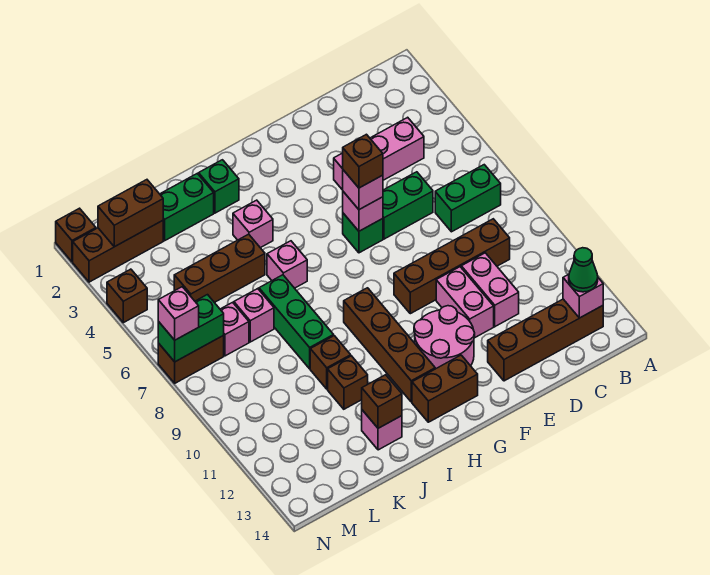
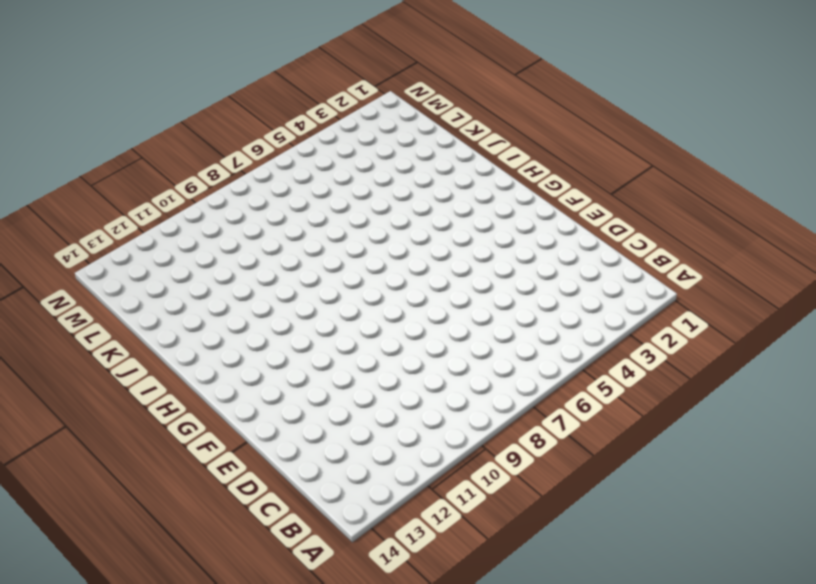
none -> green brick B7:C7 level 1
none -> brown brick B13:E13 level 1
none -> pink brick C4:E4 level 1
none -> brown brick C9:F9 level 1

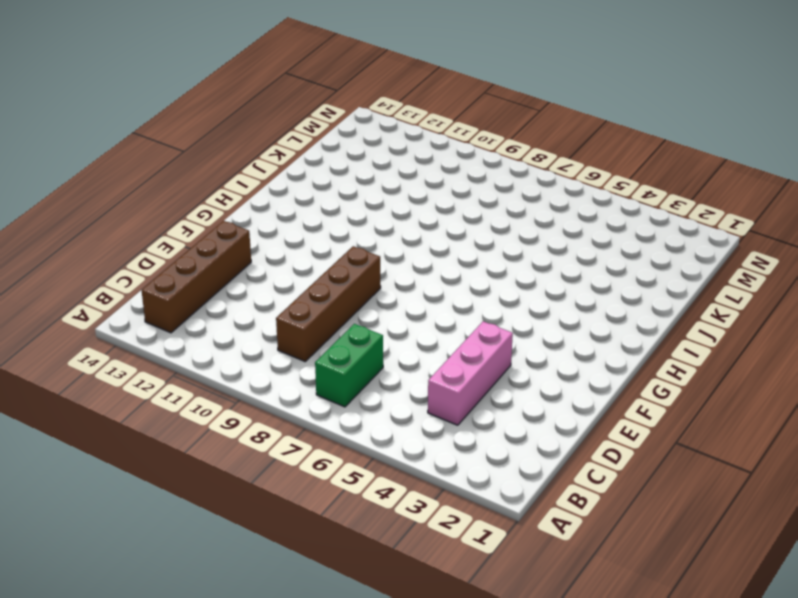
none -> green brick D6:E6 level 1
none -> pink brick D10:D11 level 1
none -> pink brick E10:E11 level 1
none -> green brick F6 level 1

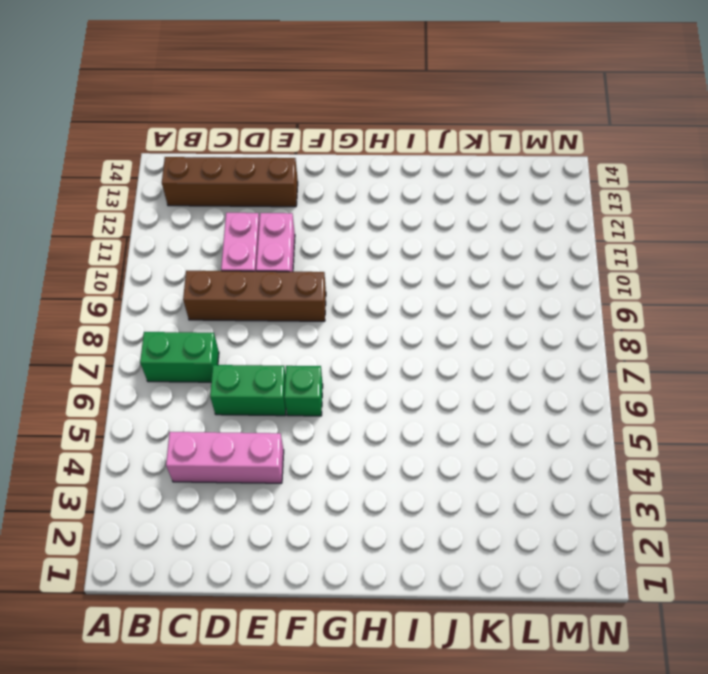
none -> pink round brick F11:G12 level 1
none -> brown brick G13:H13 level 1
none -> brown brick H9:H12 level 1
none -> green brick I2 level 1

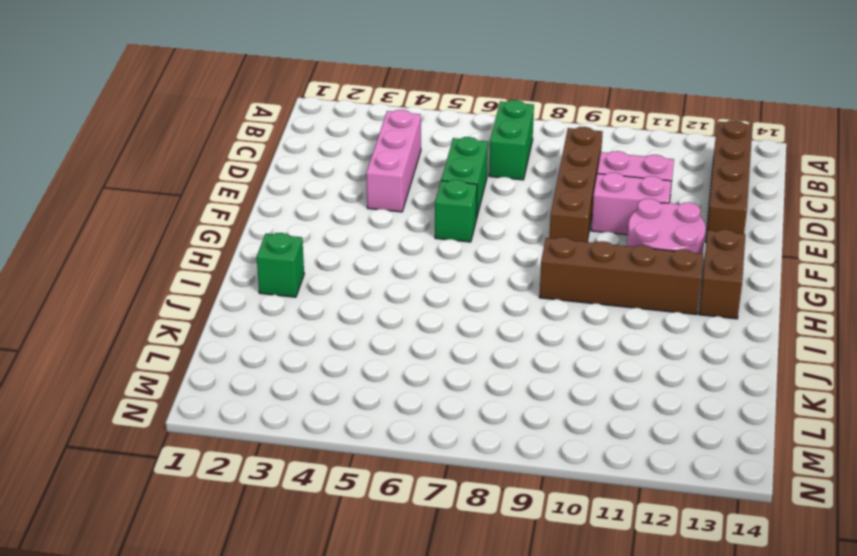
none -> pink brick I4 level 1
none -> pink brick I6 level 1
none -> green brick J2:K2 level 1
none -> brown brick J5:L5 level 1

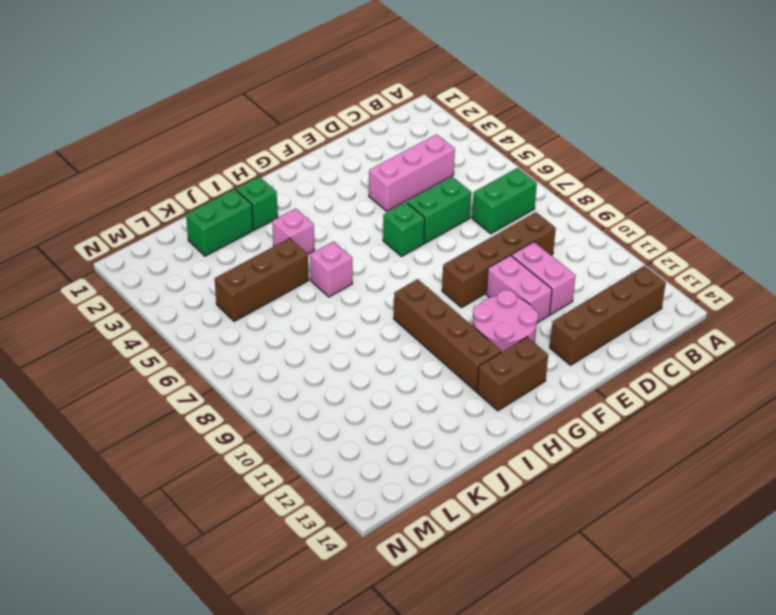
none -> green brick J7:J9 level 1
none -> brown brick J10 level 1
none -> brown brick J11 level 1
none -> pink brick J13 level 1

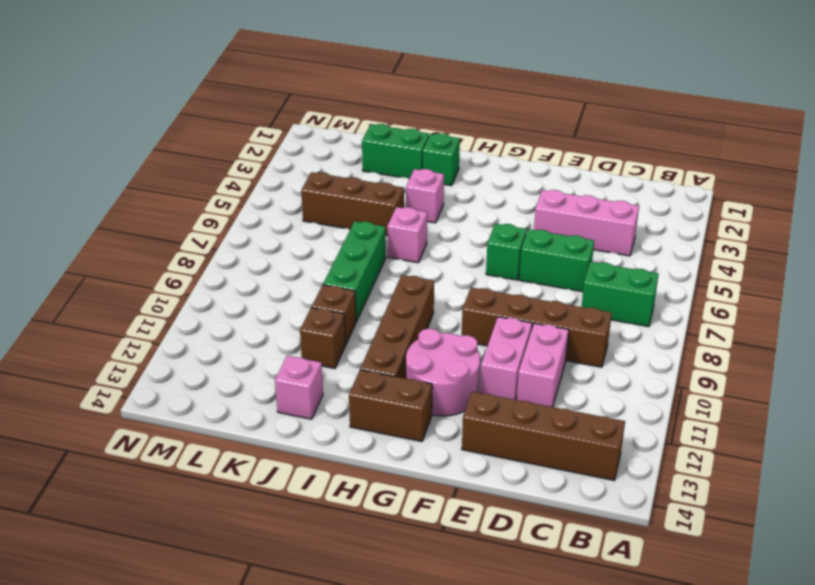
none -> pink brick K7 level 1
none -> brown brick L2:N2 level 1
none -> pink brick L7 level 1
none -> brown brick M7:N7 level 1

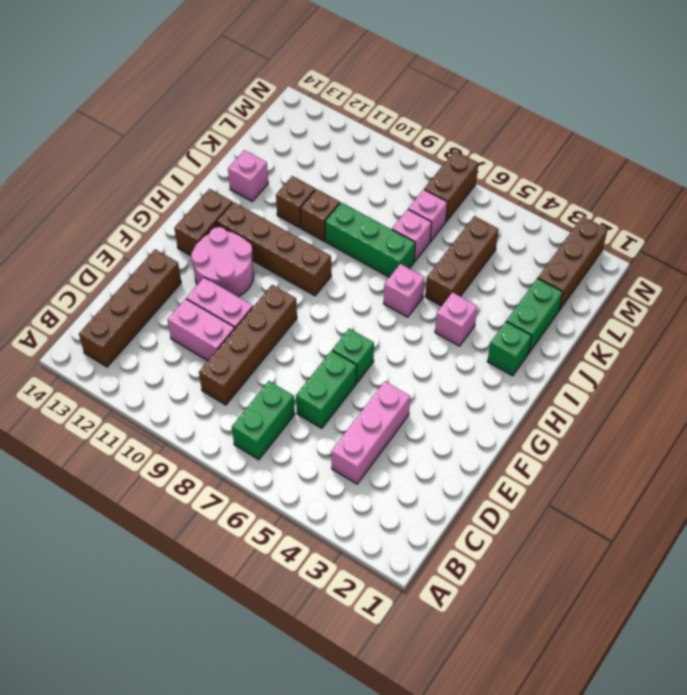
none -> brown brick N1 level 1
none -> brown brick N4 level 1
none -> pink brick B13 level 2
none -> pink brick F6 level 2

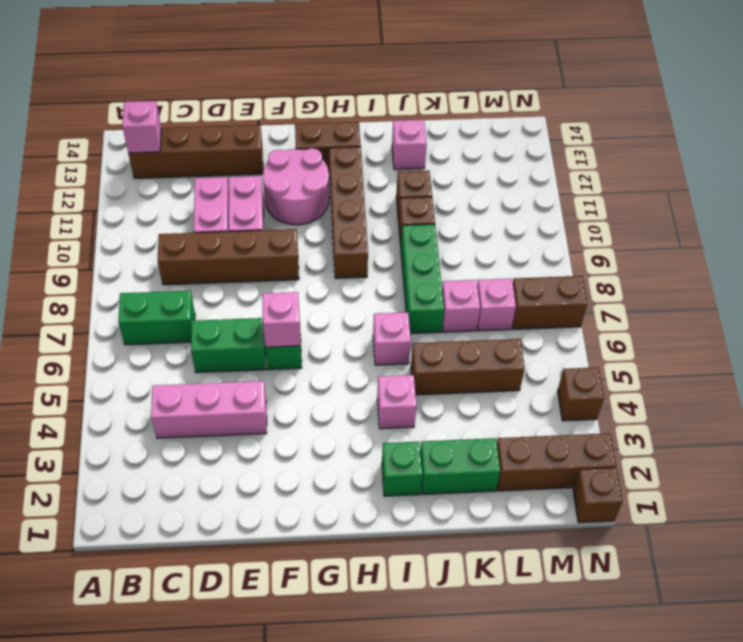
none -> brown brick J13 level 2
none -> brown brick L2:M2 level 2
none -> green brick M7:N7 level 2
none -> green cone B13 level 3

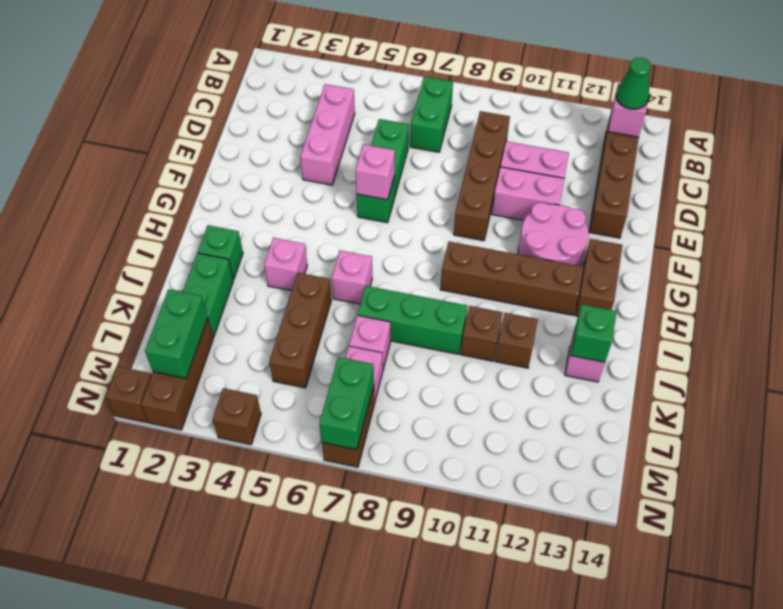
green brick J13 level 2 -> brown brick J13 level 2
green brick L2:M2 level 2 -> brown brick L2:M2 level 2
none -> pink brick F6 level 3
none -> pink brick N7 level 3
none -> brown brick F6 level 4

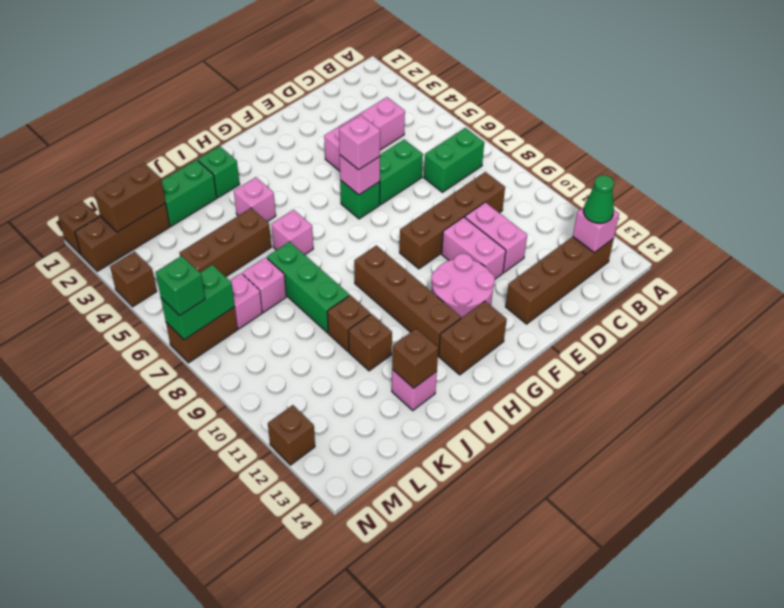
green brick N7 level 3 -> pink brick N7 level 3
brown brick N12 level 1 -> brown brick F6 level 4

